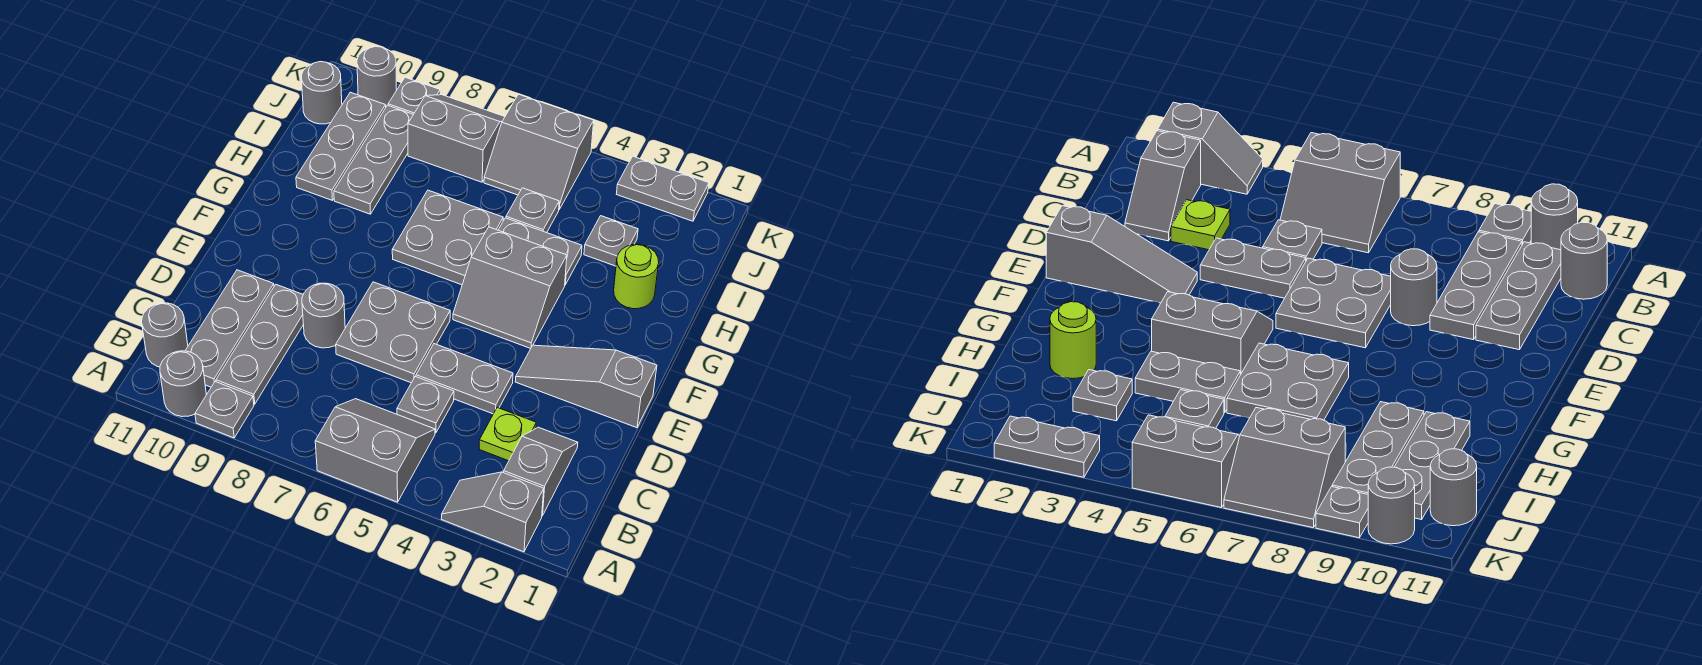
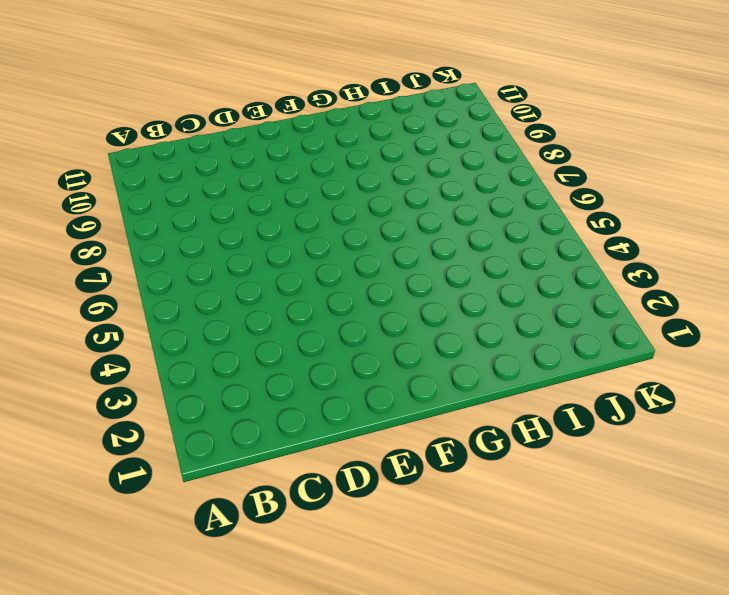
none -> grey slope A2:A3 level 1 top 2
none -> grey slope A5:B6 level 1 top A
none -> grey plate A9 level 1

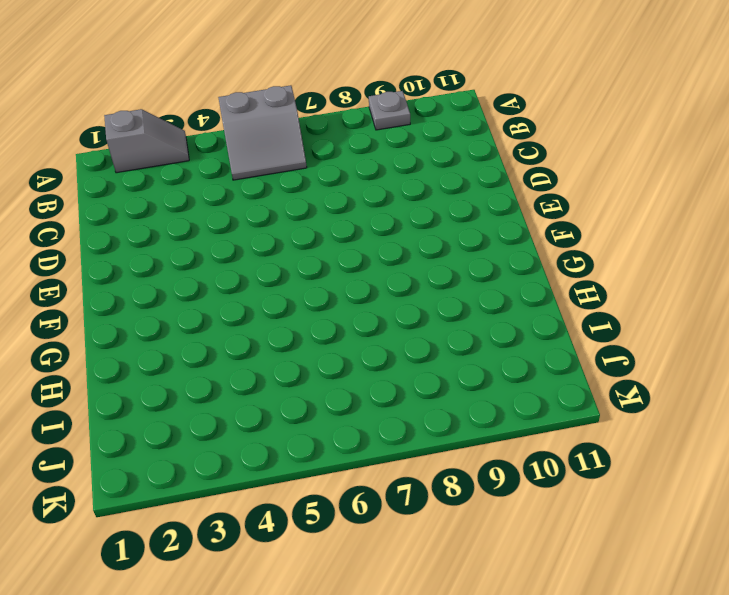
none -> grey round brick A10 level 1
none -> grey slope B2:C2 level 1 top B
none -> grey plate B9:D9 level 1

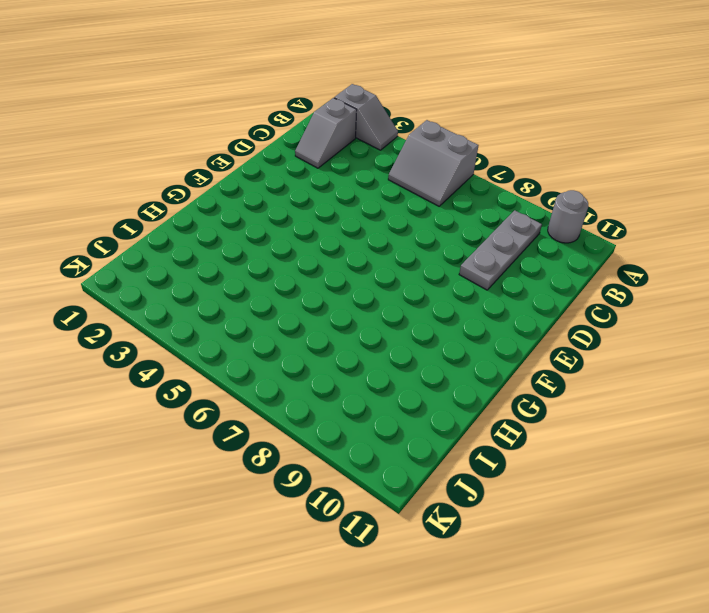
none -> grey plate A9 level 1
none -> grey plate B10:D10 level 1
none -> grey round brick B11 level 1

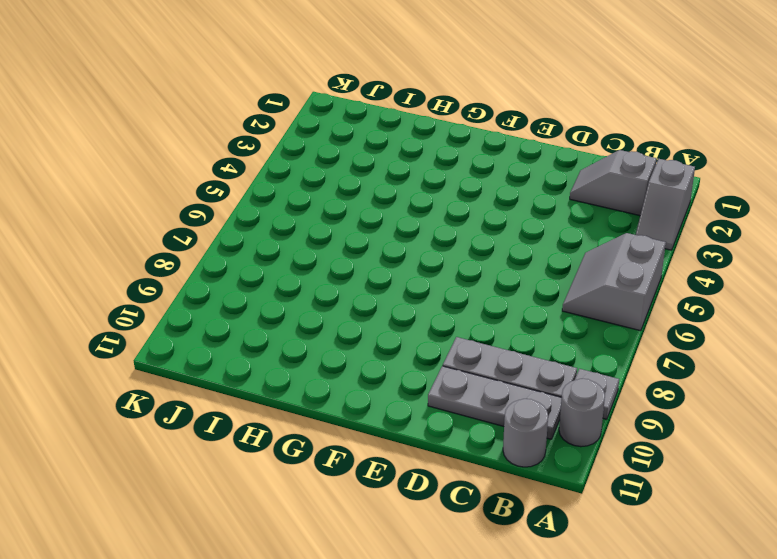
none -> lime plate C3 level 1
none -> grey plate C5 level 1
none -> grey plate D4:D5 level 1

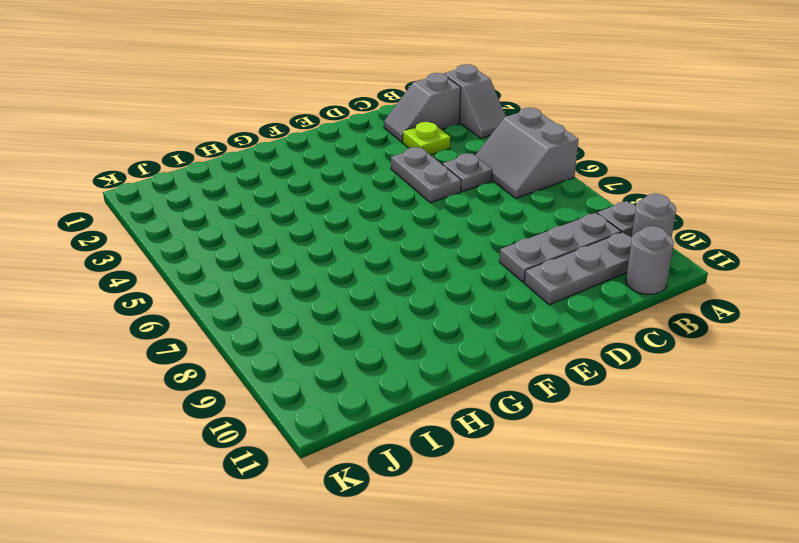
none -> grey plate D6:E7 level 1
none -> grey round brick D8 level 1
none -> grey slope E1:E3 level 1 top 1

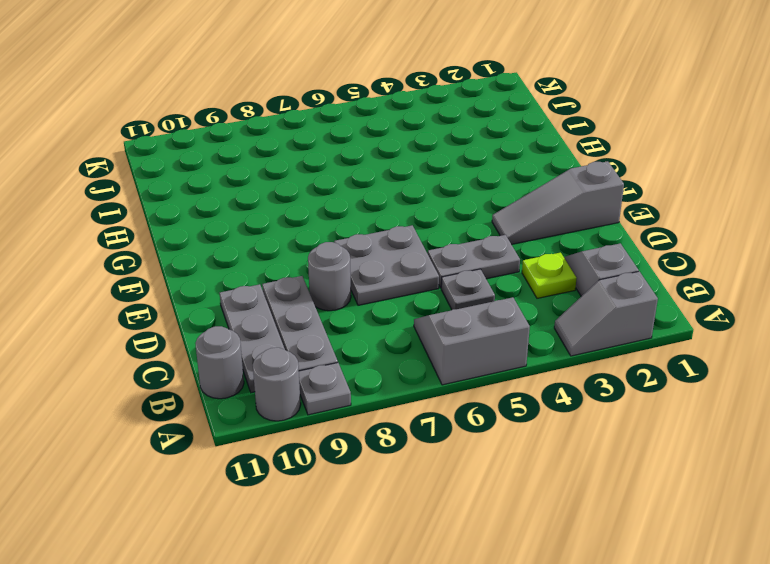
none -> grey slope F4:G5 level 1 top G
none -> grey plate G6:H7 level 1
none -> lime round brick H2 level 1

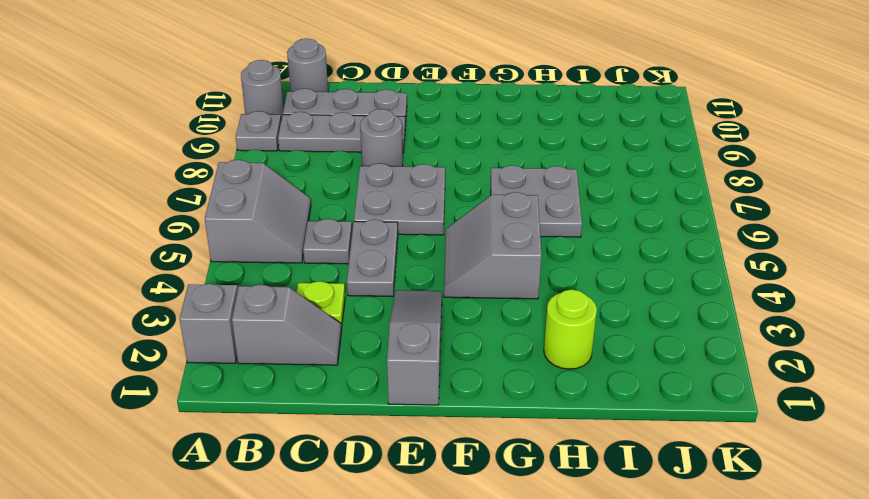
none -> grey plate H4:H5 level 1
none -> grey plate H9:J9 level 1
none -> grey plate H10:J10 level 1

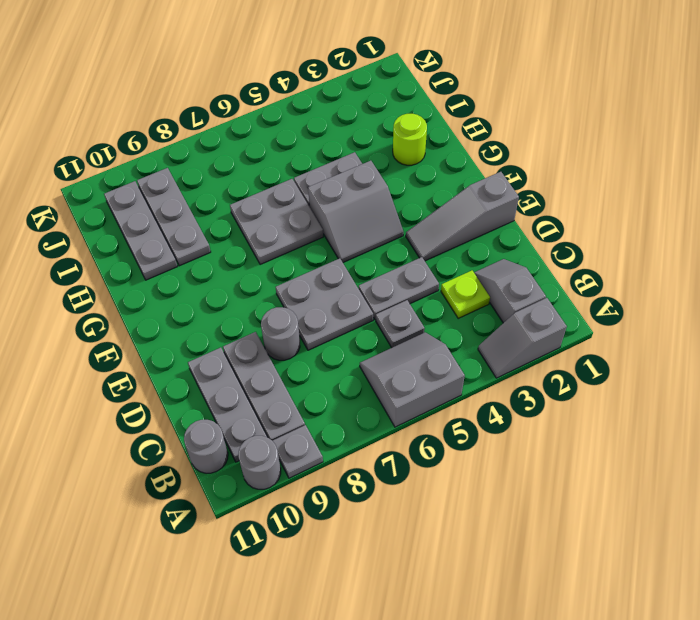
none -> grey plate I3 level 1
none -> grey plate I5 level 1
none -> grey slope J5:K6 level 1 top K

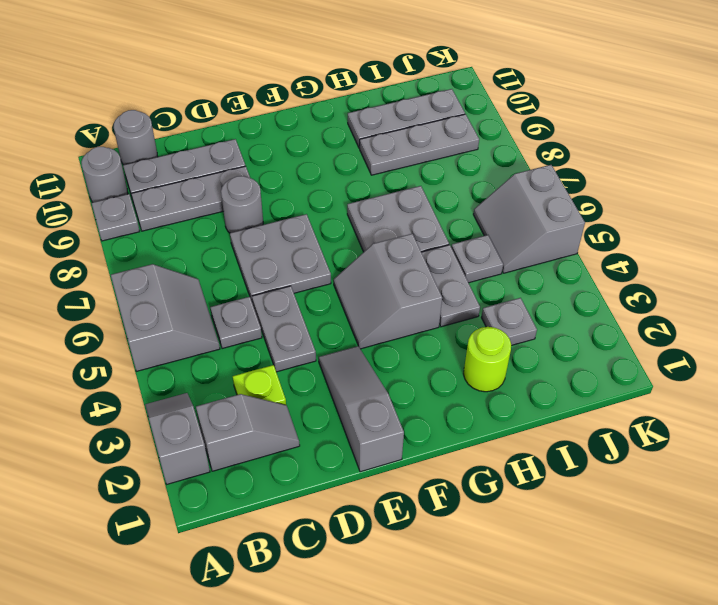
none -> grey slope J7:K8 level 1 top J
none -> grey round brick J11 level 1
none -> grey plate K2:K3 level 1

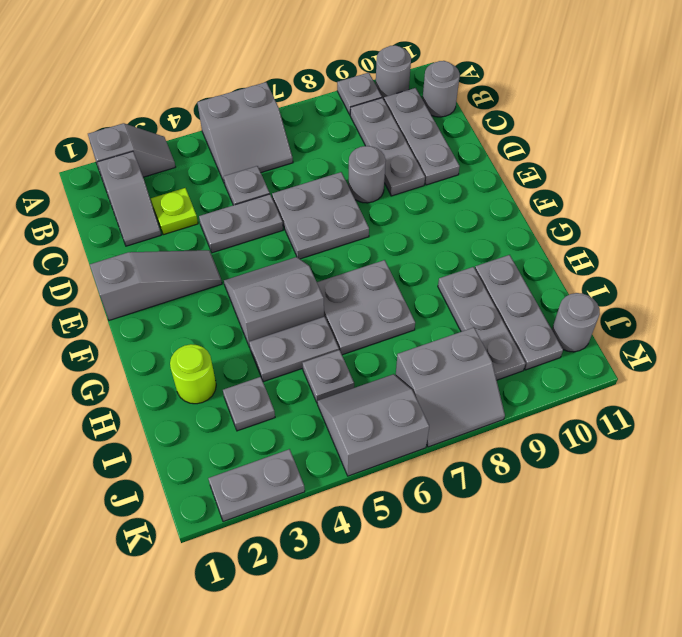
none -> grey plate K9 level 1
none -> grey round brick K10 level 1

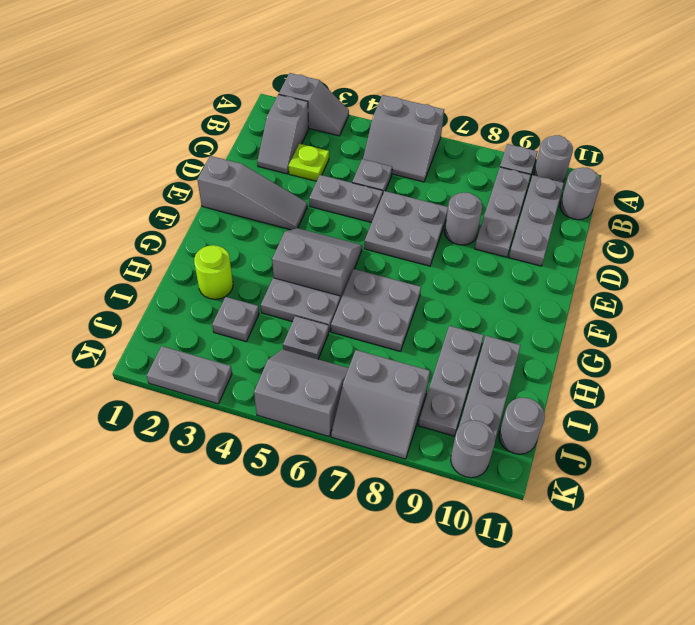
none -> grey plate K9 level 1

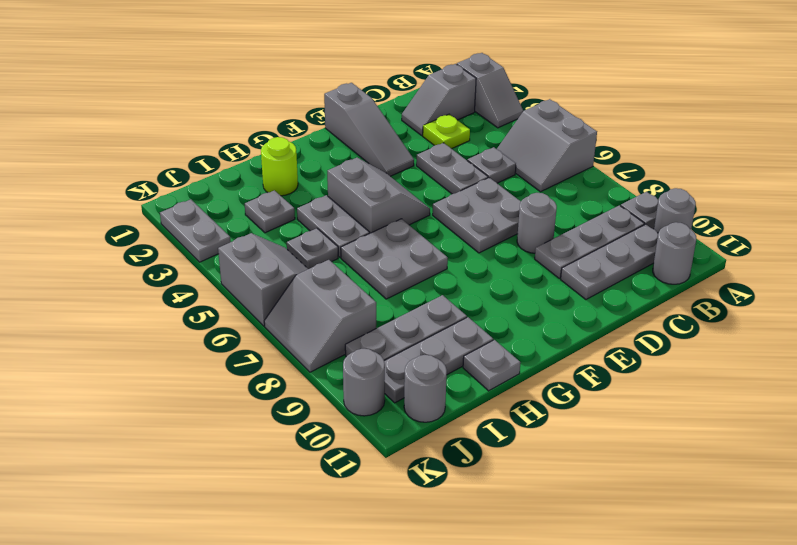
grey plate H11 level 1 -> grey plate K9 level 1

